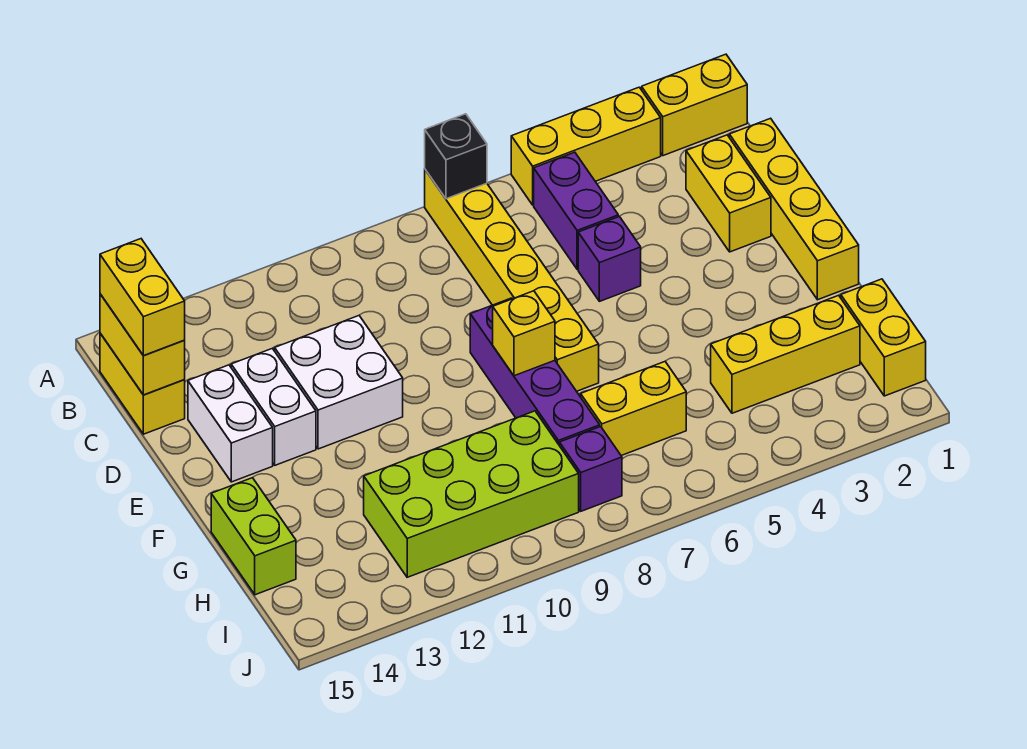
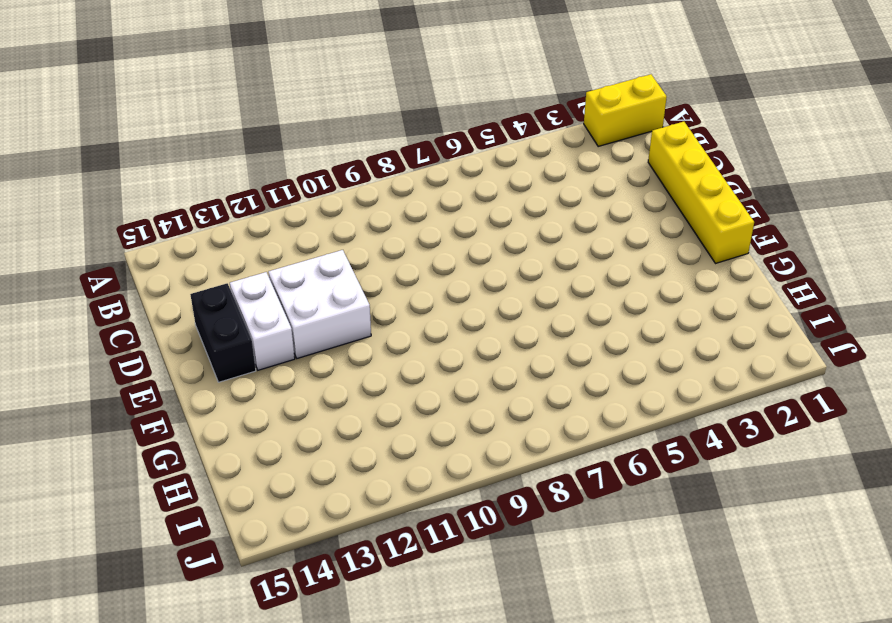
black brick D14:E14 level 1 -> white brick D14:E14 level 1
none -> yellow brick A3:A5 level 1
none -> yellow brick A7:F7 level 1
none -> purple brick B5:C5 level 1

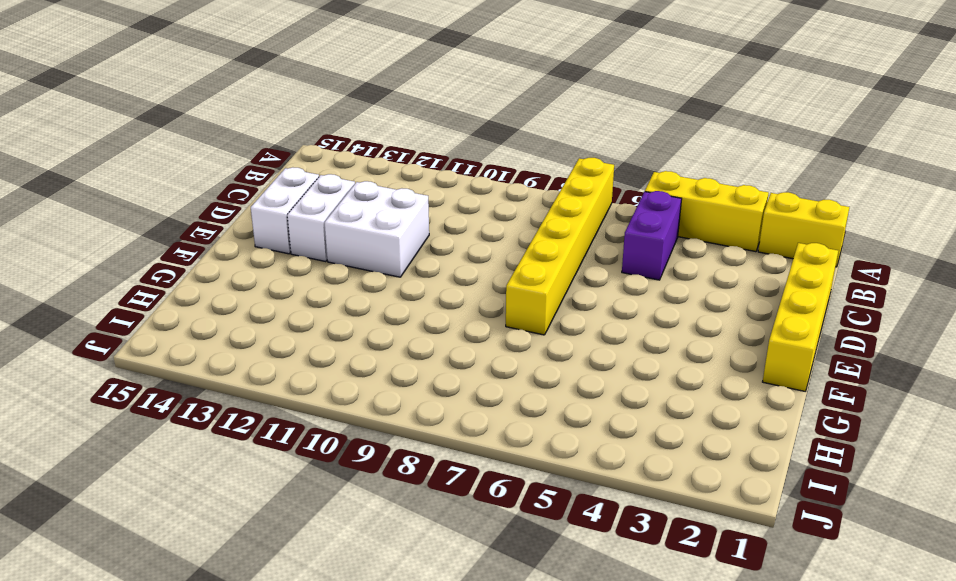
none -> yellow brick B15:C15 level 1
none -> yellow brick C2:D2 level 1
none -> purple brick D5 level 1

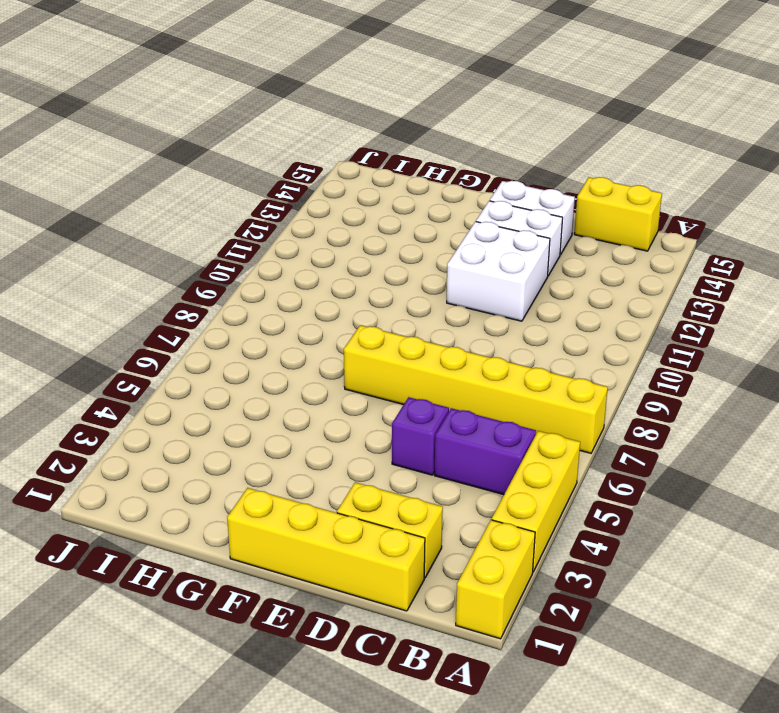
none -> purple brick E8:H8 level 1
none -> lime brick G15:H15 level 1
none -> yellow brick H1:I1 level 1

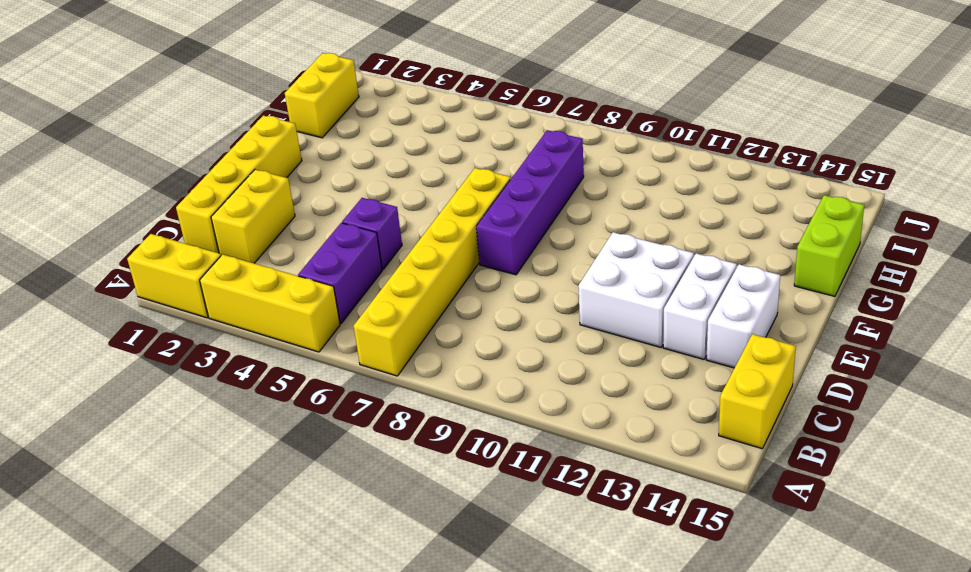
none -> yellow brick H2:H4 level 1
none -> yellow brick H6:H7 level 1
none -> lime brick H9:I12 level 1

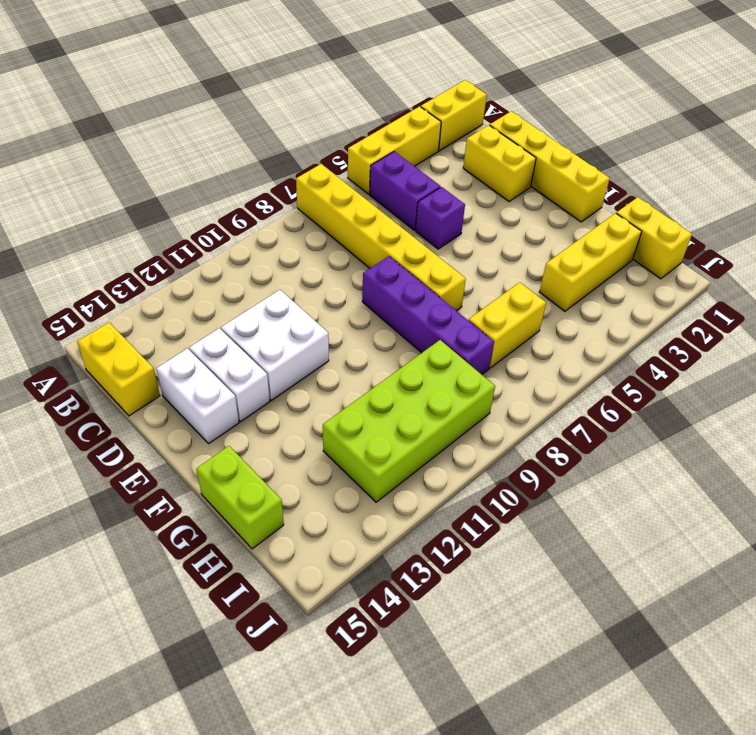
none -> purple brick I8 level 1
none -> black brick A7 level 2
none -> yellow brick B15:C15 level 2

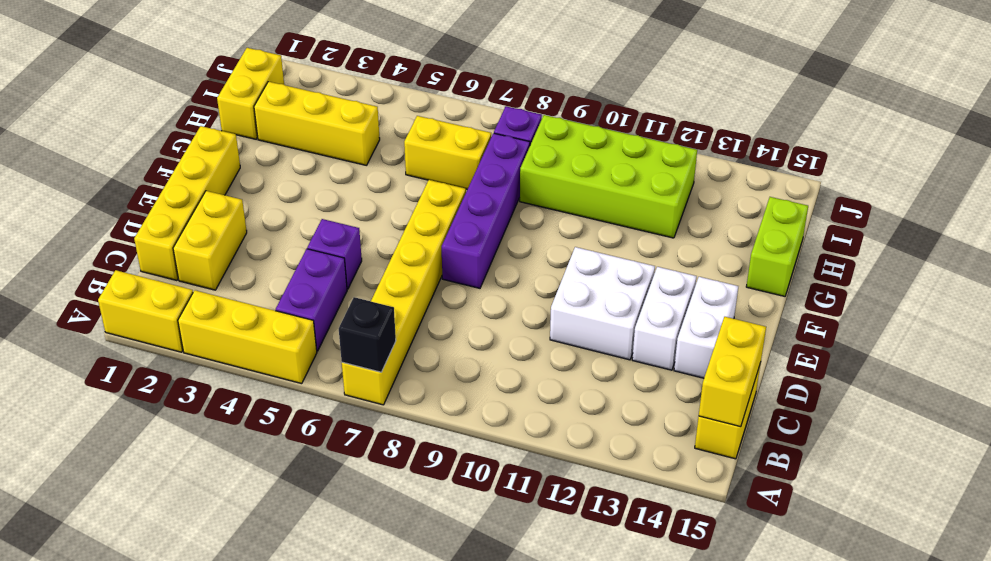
none -> yellow brick F8 level 2
none -> yellow brick B15:C15 level 3

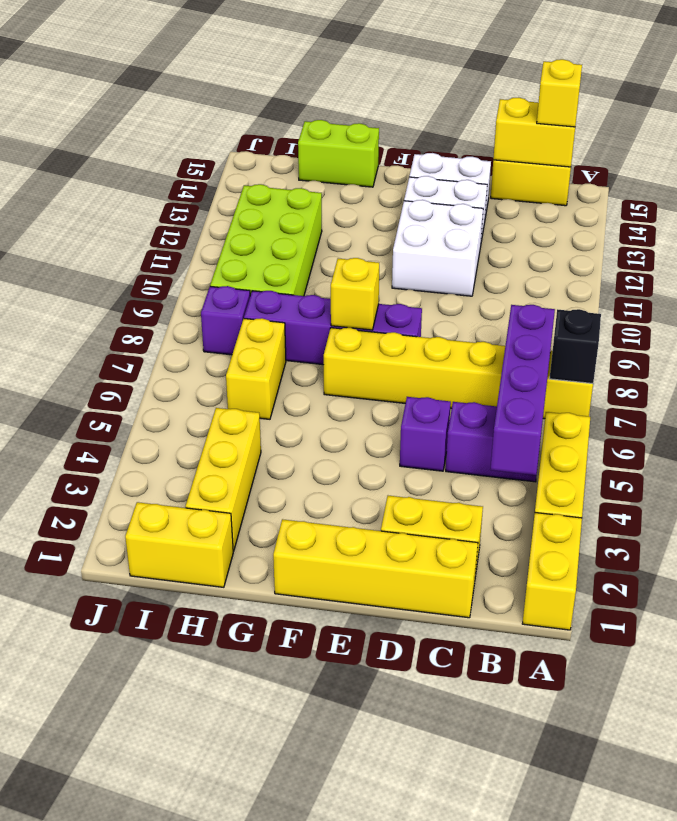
purple brick B4:B7 level 2 -> none
yellow brick B15 level 3 -> yellow brick B15:C15 level 3

